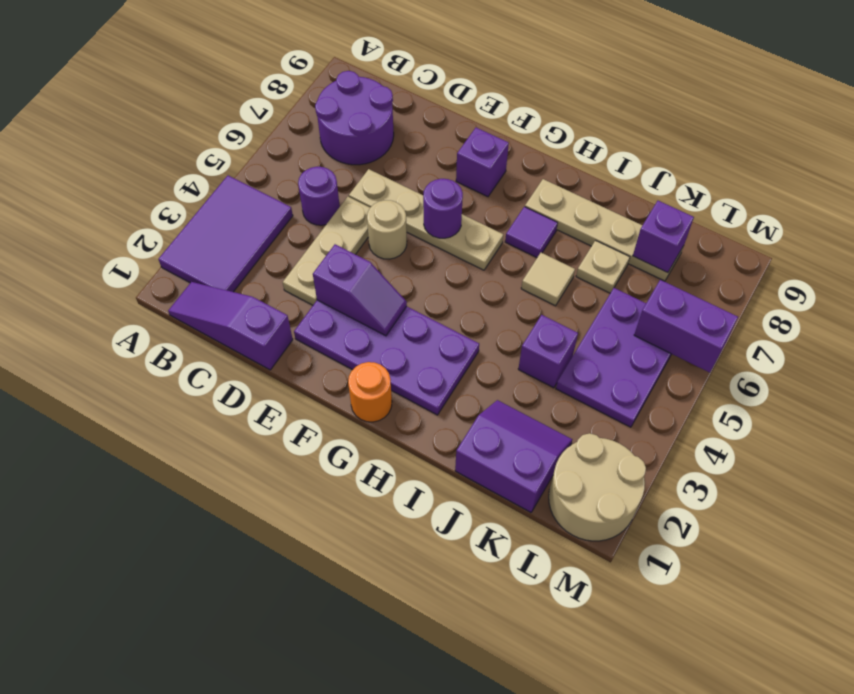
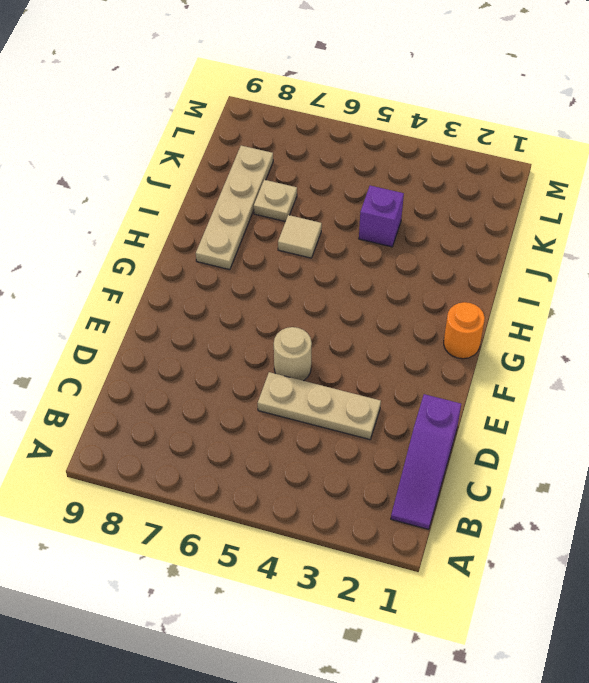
none -> purple tile A2:B4 level 1
none -> purple round brick B7:C8 level 1
none -> purple round brick C5 level 1

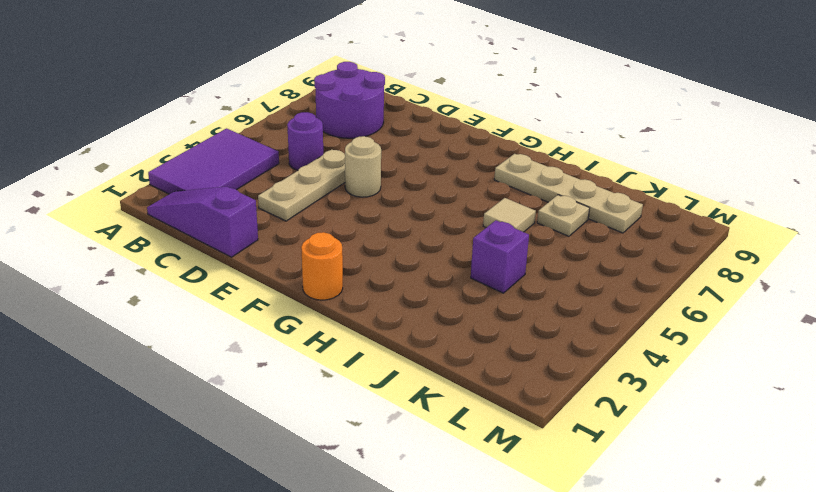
none -> tan plate D6:G6 level 1
none -> purple plate E2:H3 level 1
none -> purple brick F8 level 1

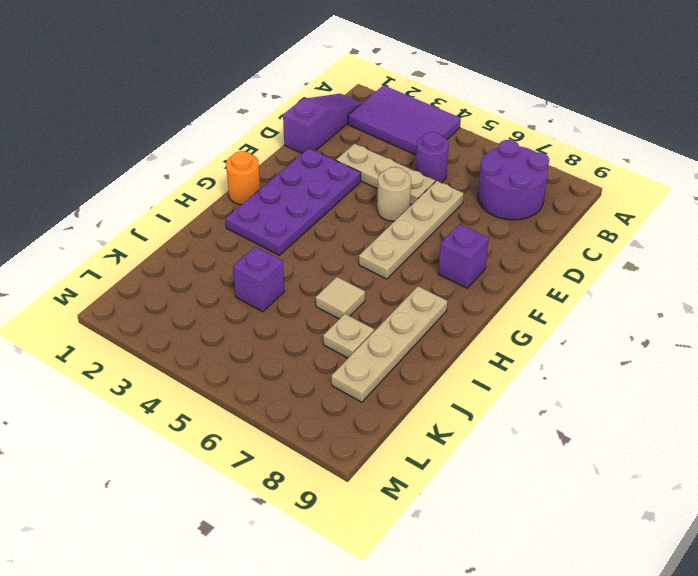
none -> purple tile H7 level 1
none -> purple slope J1:K2 level 1 top 1
none -> purple plate K4:L6 level 1

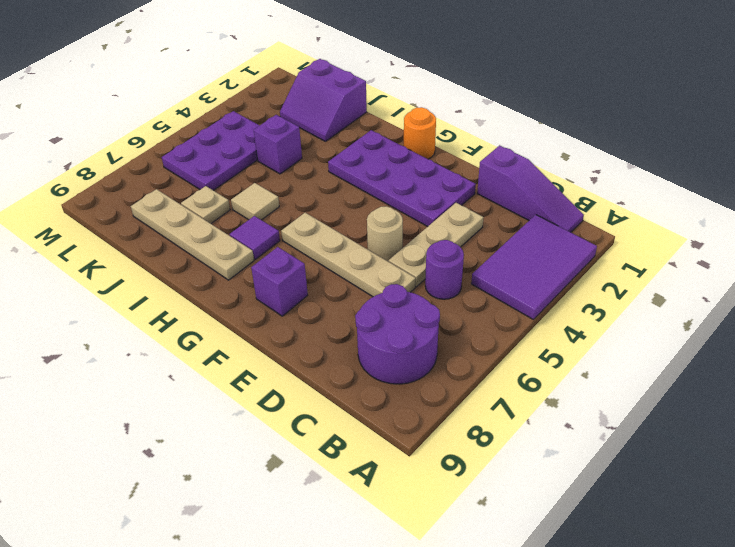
none -> tan round brick L1:M2 level 1
none -> purple slope E3:F3 level 2 top E
none -> purple round brick F6 level 2

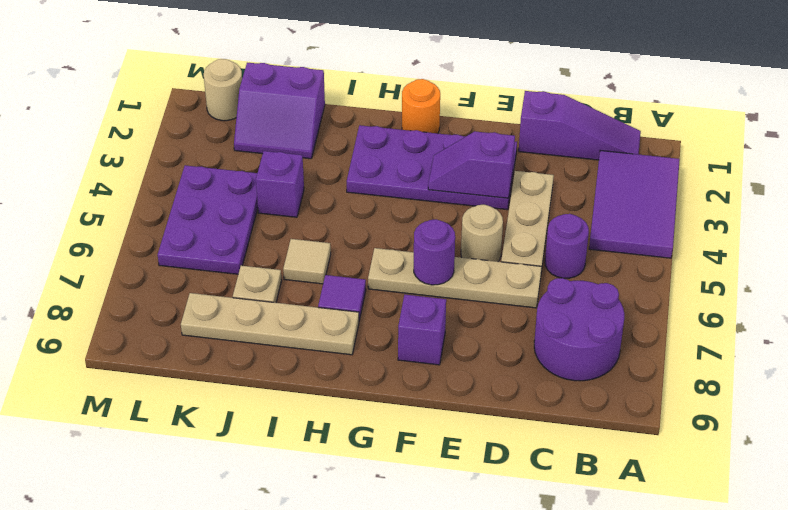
tan round brick L1 level 1 -> tan round brick L1:M2 level 1
none -> purple brick K8 level 2
none -> purple brick L6:M6 level 2

